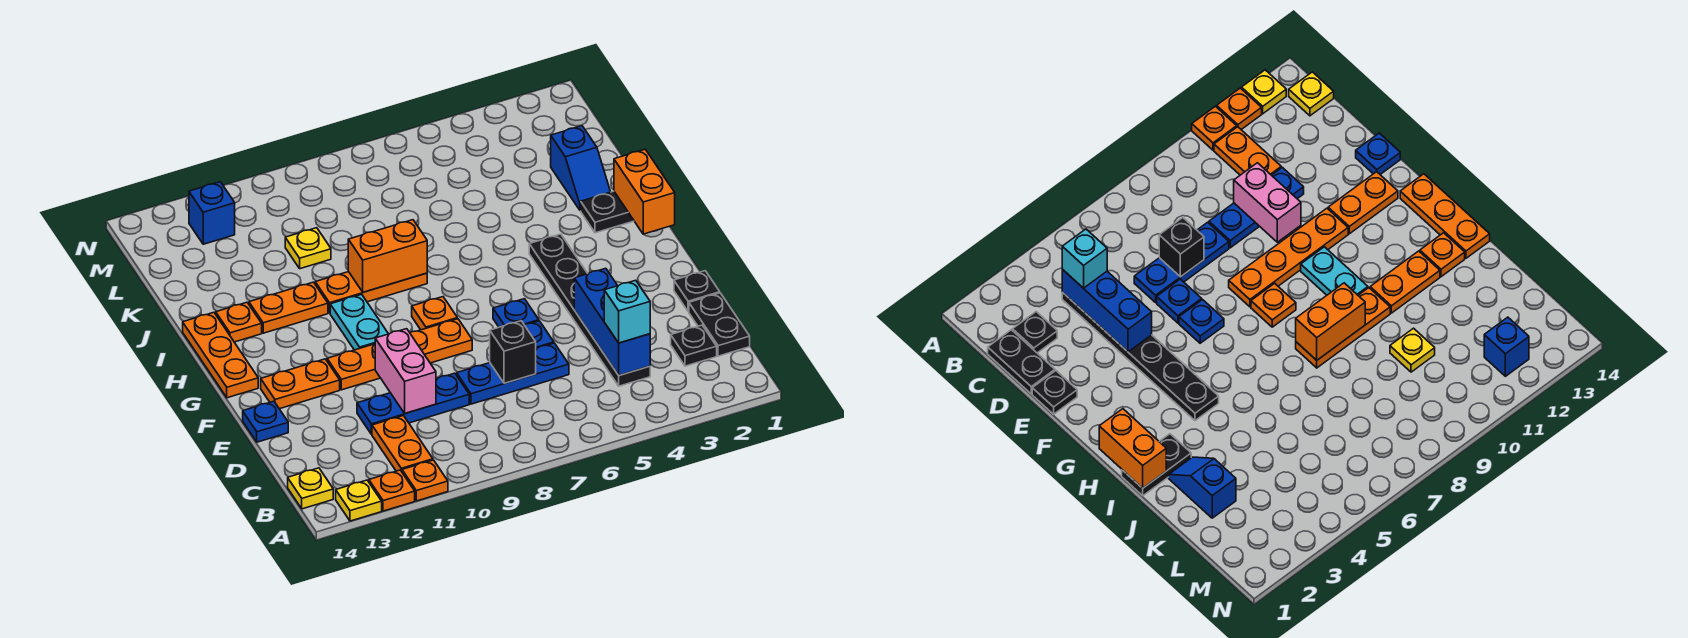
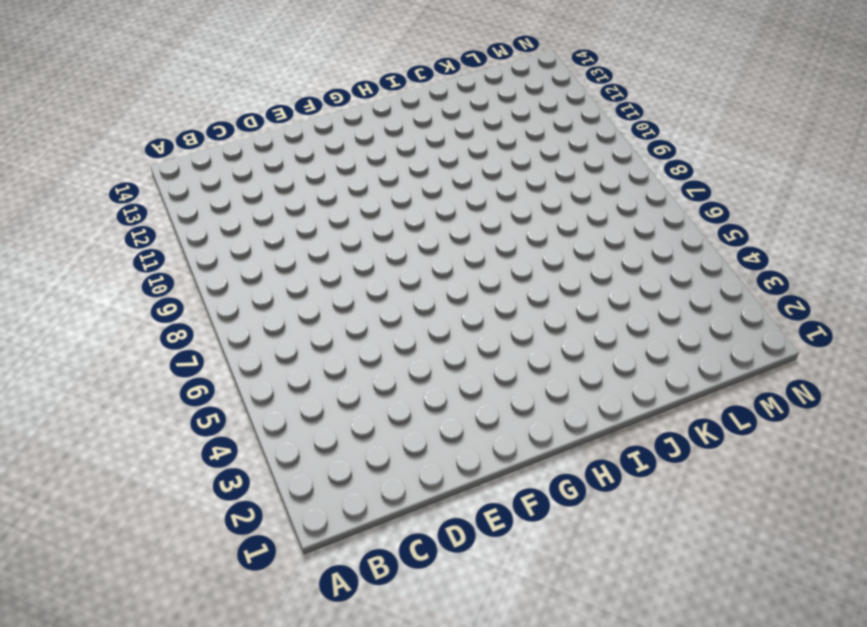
none -> orange plate A11 level 1
none -> orange plate A12 level 1
none -> yellow plate A13 level 1
none -> orange plate B11:C11 level 1

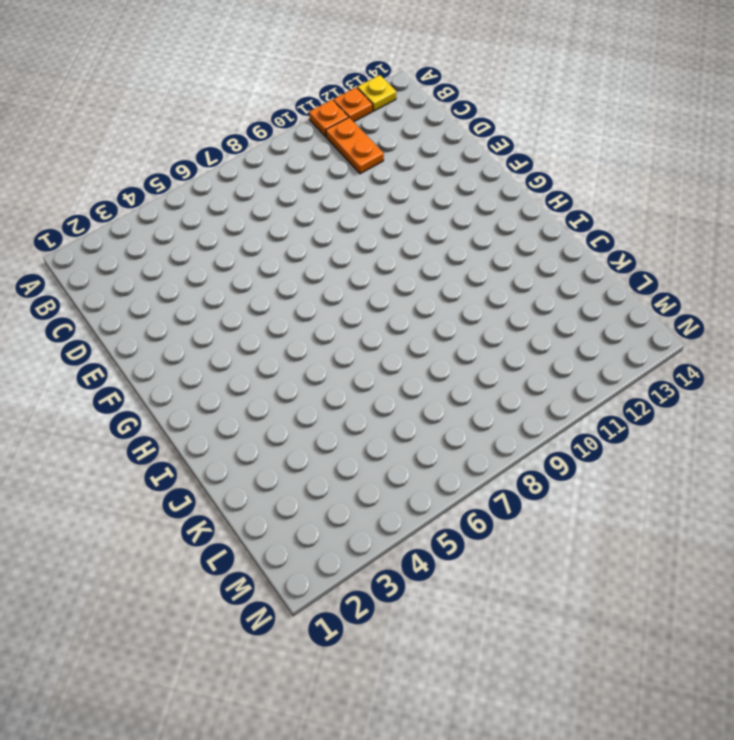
none -> yellow plate B14 level 1
none -> black plate C1:D1 level 1
none -> black plate C2 level 1
none -> black plate C4:H4 level 1

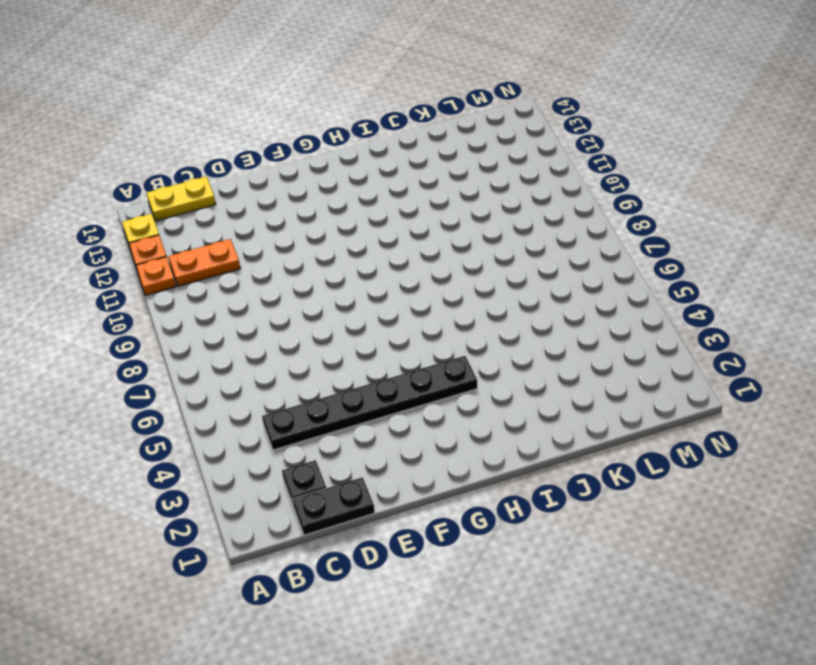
yellow plate B14:C14 level 1 -> yellow plate B14 level 1
none -> blue plate D6:D8 level 1
none -> blue plate D9:D11 level 1
none -> black plate E1 level 1
none -> blue plate E6 level 1

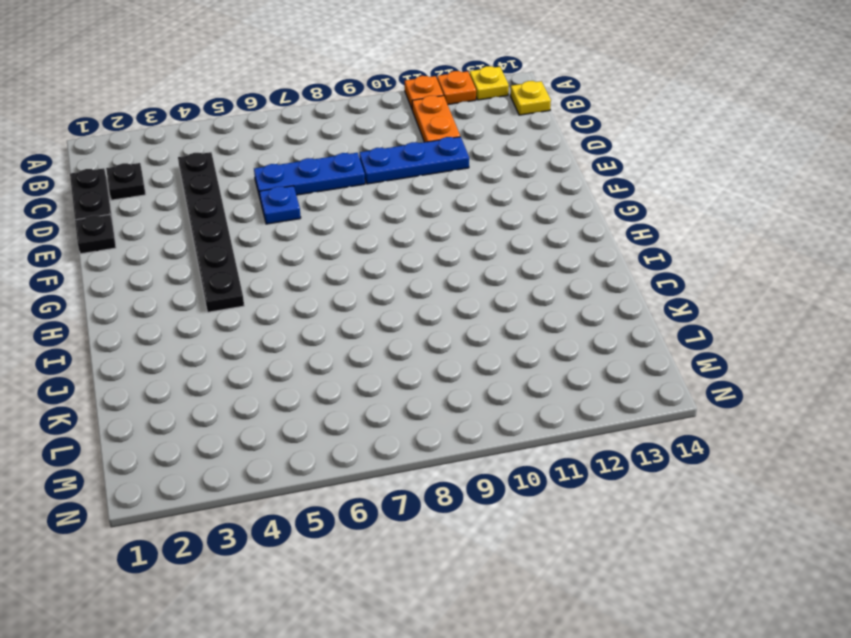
none -> blue plate E14 level 1
none -> blue plate F6 level 1
none -> orange plate F8:F11 level 1
none -> orange plate F12:F13 level 1

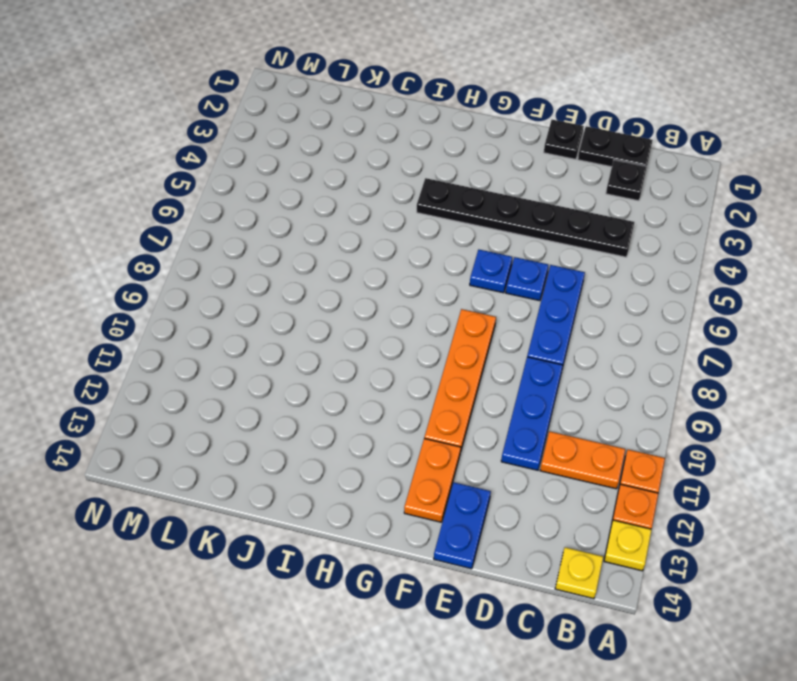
blue plate E13:E14 level 1 -> blue plate E14 level 1
none -> orange plate G8 level 1
none -> cyan plate G10:H10 level 1
none -> orange plate G14:I14 level 1
none -> black plate I1:I2 level 1

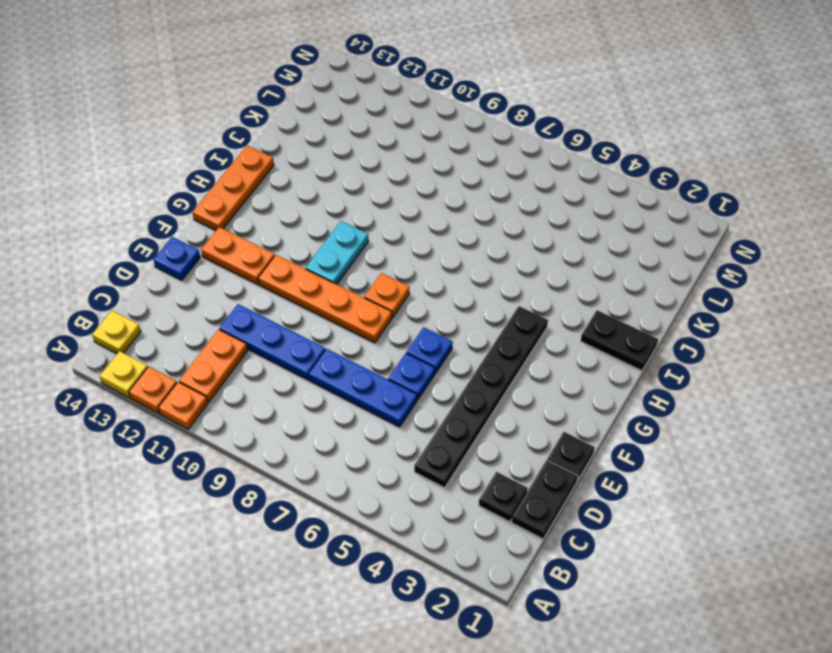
none -> orange plate I8:I10 level 1
none -> orange plate I11:I12 level 1
none -> orange plate I13 level 1
none -> blue slope J2:K2 level 1 top K

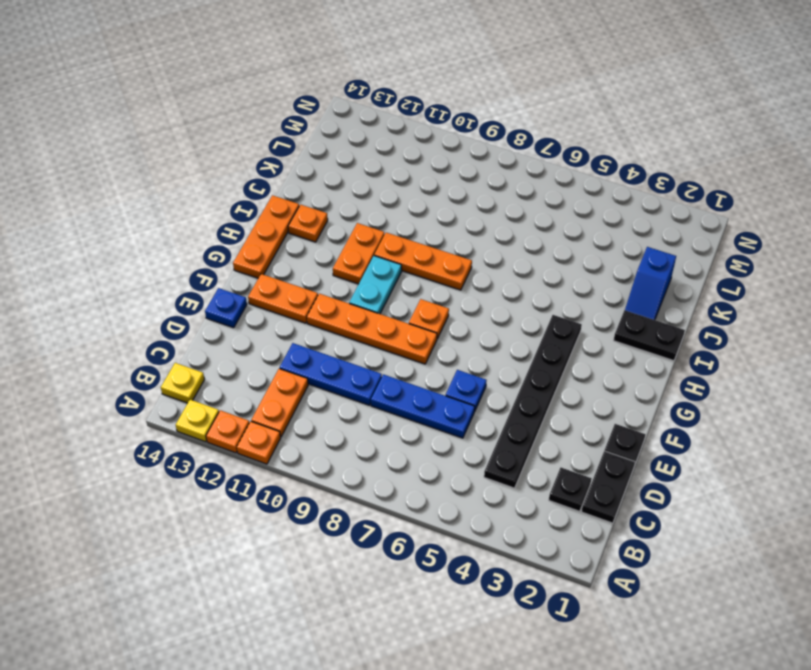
orange plate H11:I11 level 1 -> orange plate I11:I12 level 1
none -> blue plate F6 level 1
none -> yellow plate K10 level 1
none -> blue brick M12 level 1
none -> blue brick C4:E4 level 2

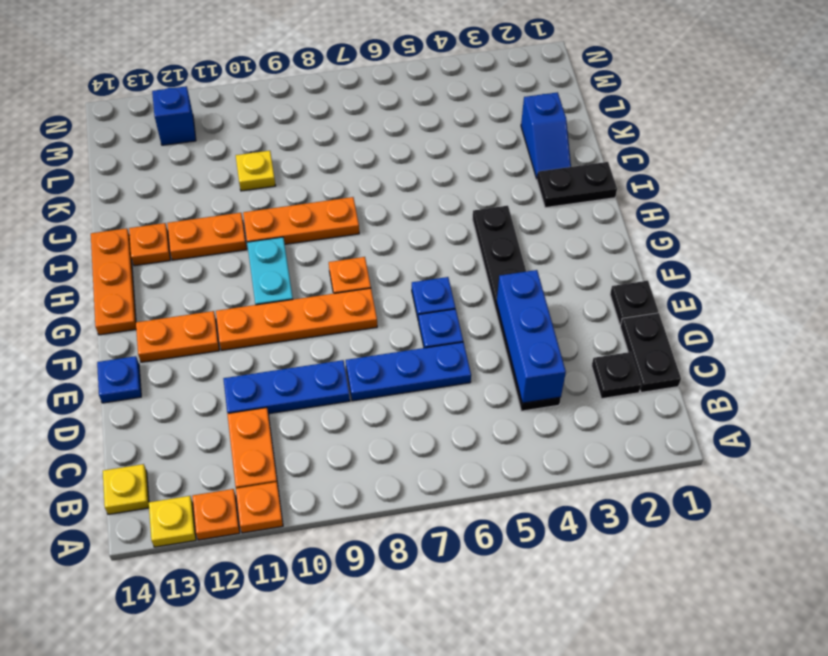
none -> black brick D7 level 2
none -> pink brick D10:E10 level 2
none -> orange brick H1:I1 level 2
none -> orange brick I8:I9 level 2

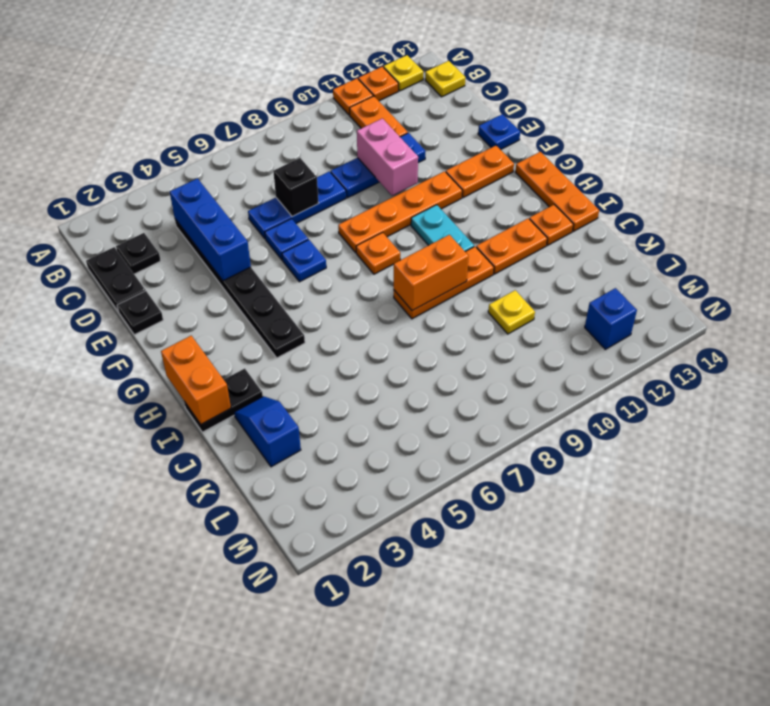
none -> cyan brick C4 level 3

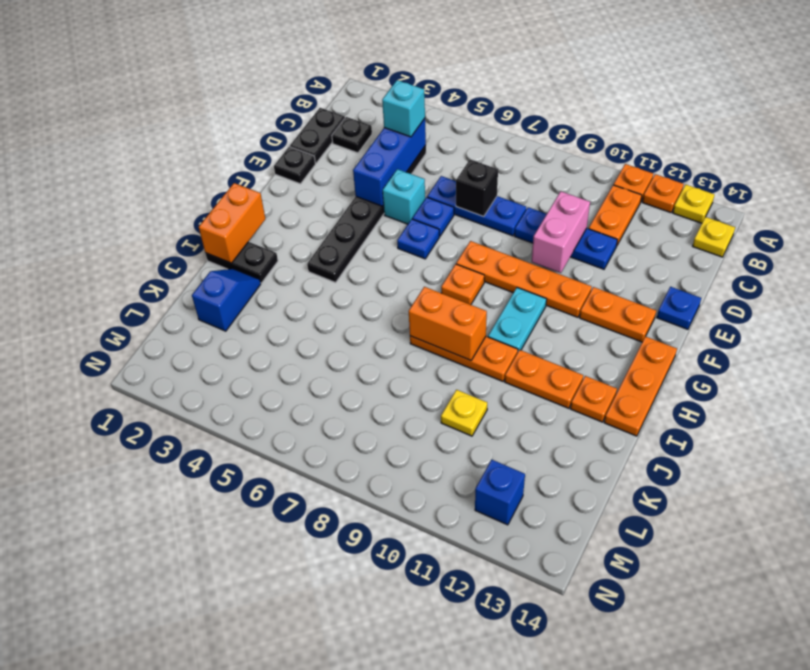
cyan brick E5 level 1 -> none

